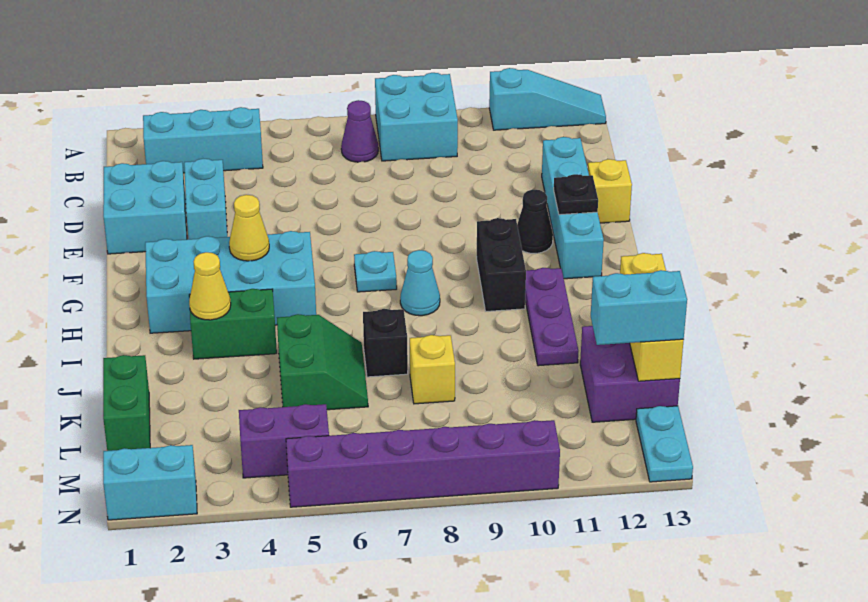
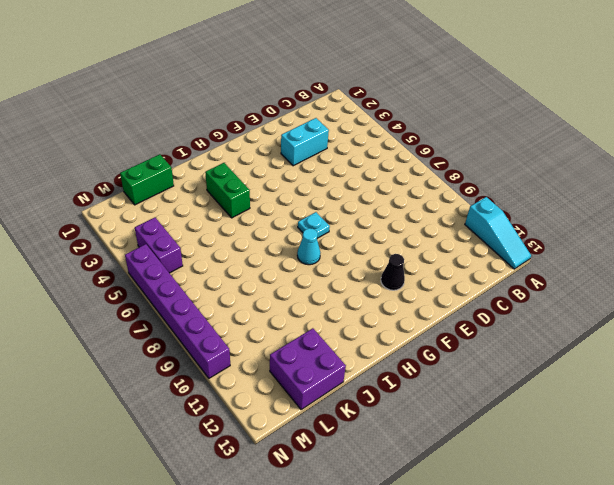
none -> cyan brick A8:B9 level 1
none -> cyan brick B2:B4 level 1
none -> purple cone B7 level 1

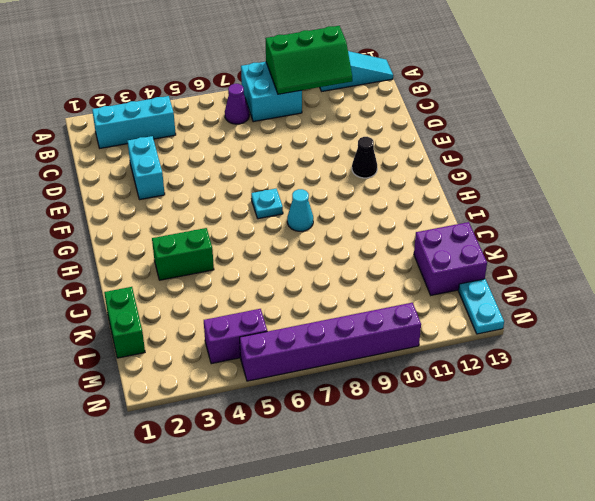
green slope A9:B11 level 2 top A -> none
none -> cyan brick D1:E2 level 1
none -> cyan brick D12:G12 level 1
none -> yellow brick E13 level 1

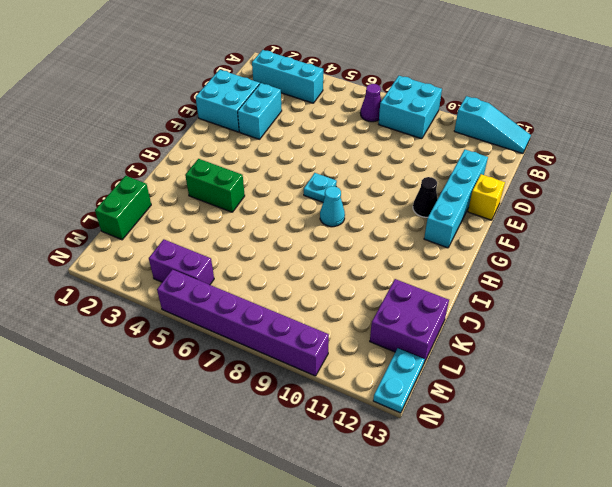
none -> cyan brick G2:H5 level 1
none -> black brick G10:H10 level 1
none -> purple plate H11:J11 level 1

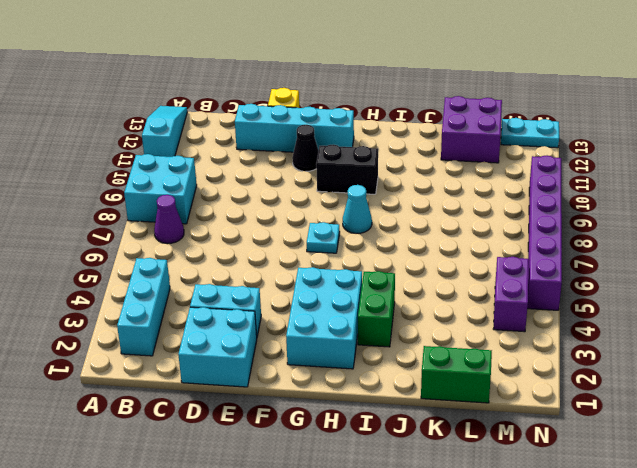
cyan brick G2:H4 level 1 -> cyan brick G2:H5 level 1
none -> purple plate H11:J11 level 1
none -> green slope J5:K6 level 1 top 5
none -> black brick J7 level 1

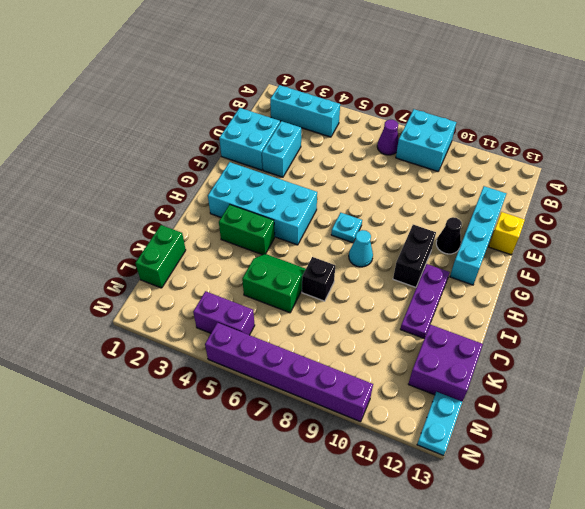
green slope J5:K6 level 1 top K -> green slope J5:K6 level 1 top 5
none -> cyan slope A11:A13 level 1 top 11
none -> yellow brick K8 level 1
none -> cyan brick N1:N2 level 1

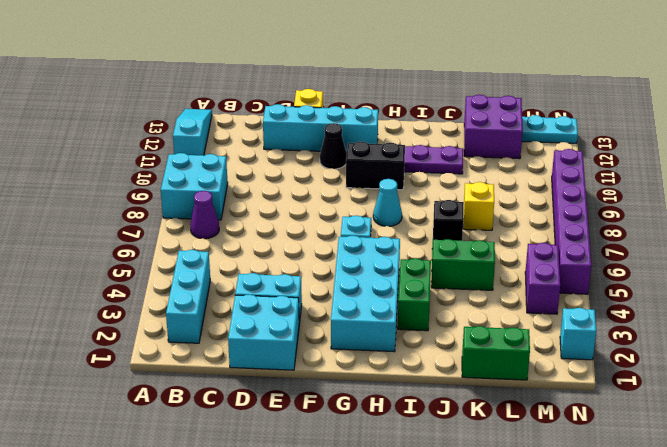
cyan brick N2 level 1 -> cyan brick N1:N2 level 1
none -> black plate F12 level 2
none -> yellow cone G4 level 2
none -> yellow cone I3 level 2

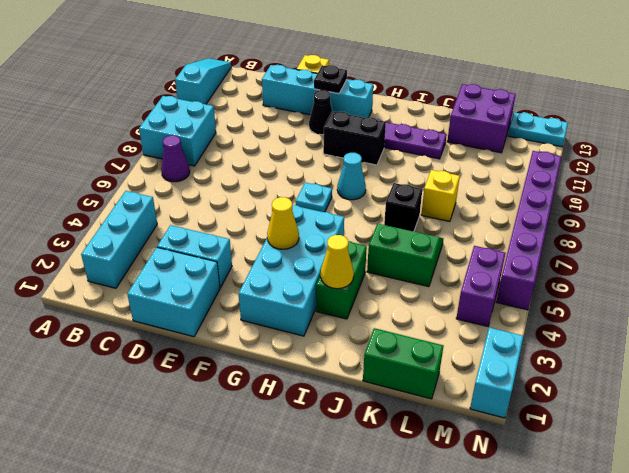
none -> yellow brick J13:L13 level 2
none -> cyan brick L12:L13 level 3

